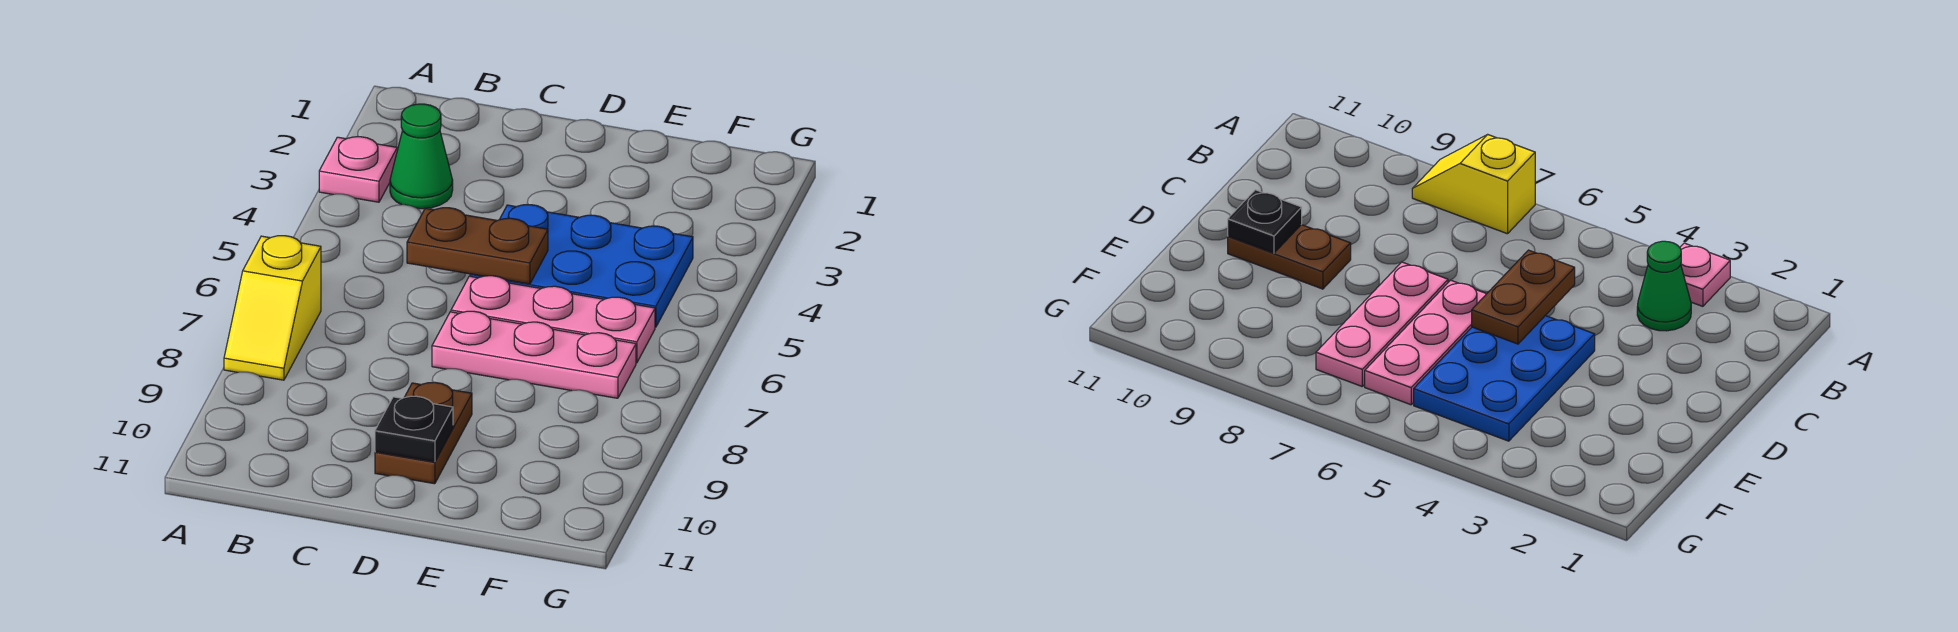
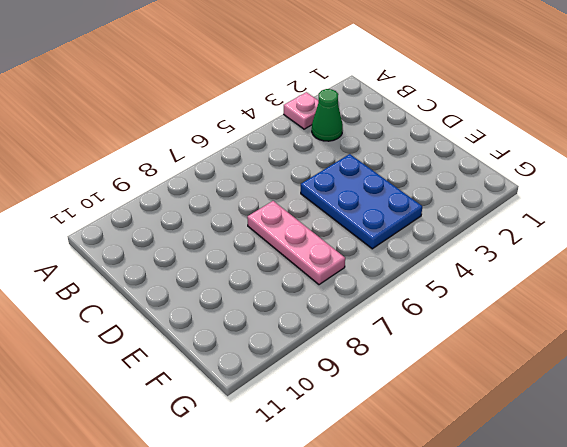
none -> yellow slope A7:A8 level 1 top 7
none -> pink plate D6:F6 level 1

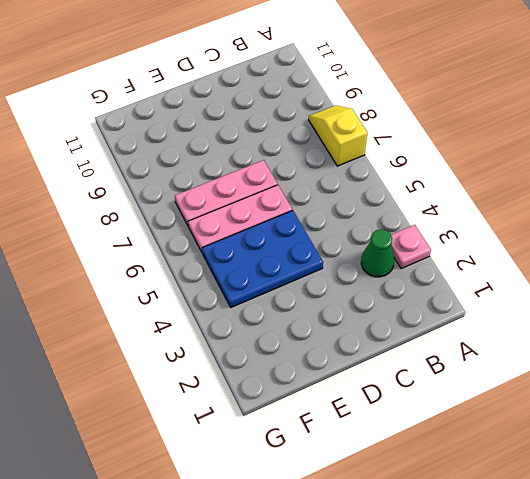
none -> brown plate D9:D10 level 1
none -> brown plate C5:D5 level 2

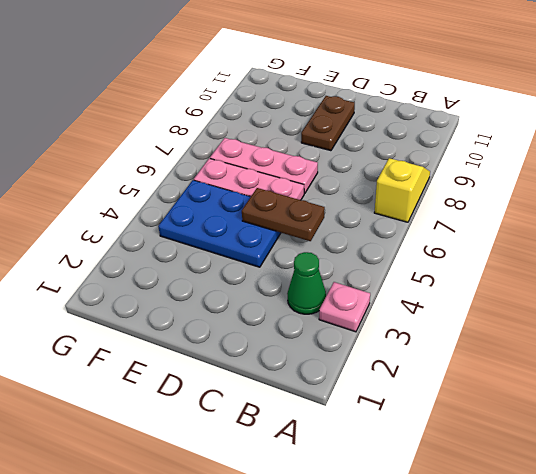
none -> black plate D10 level 2

